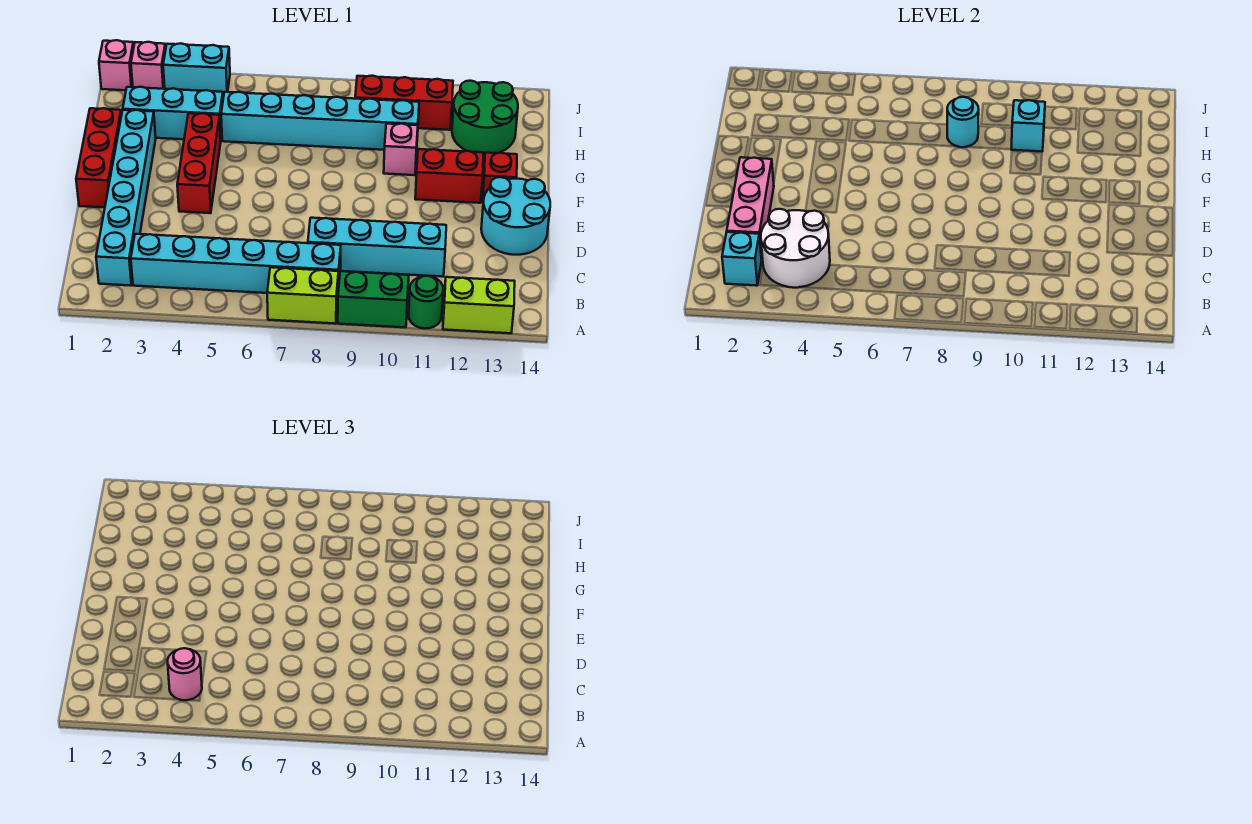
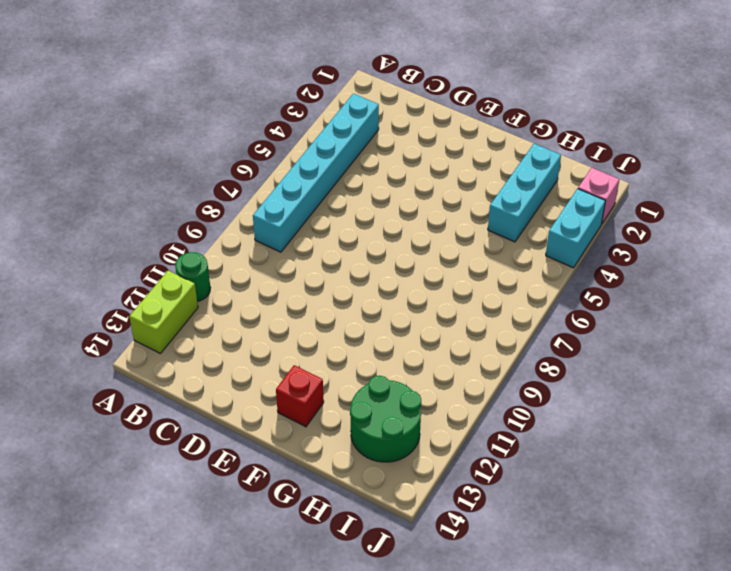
none -> lime brick A7:A8 level 1
none -> green brick A9:A10 level 1
none -> cyan brick B2:G2 level 1

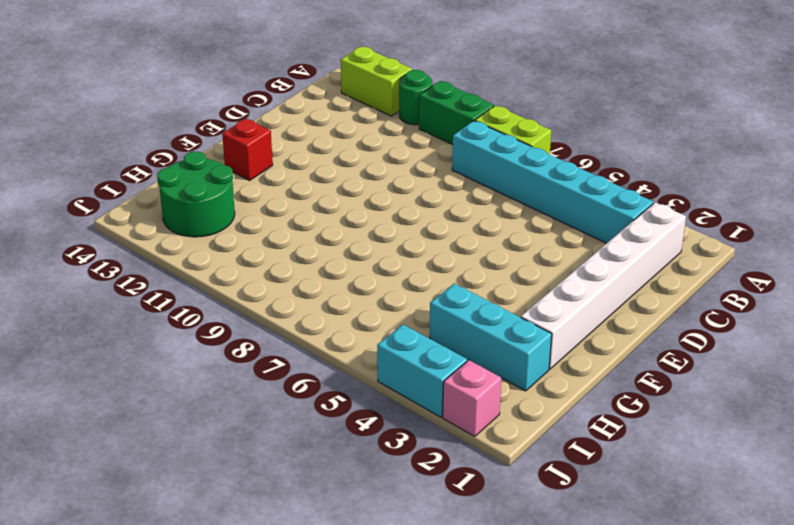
white brick B2:G2 level 1 -> cyan brick B2:G2 level 1
none -> cyan brick C8:C11 level 1
none -> cyan round brick D13:E14 level 1
none -> red brick E1:G1 level 1

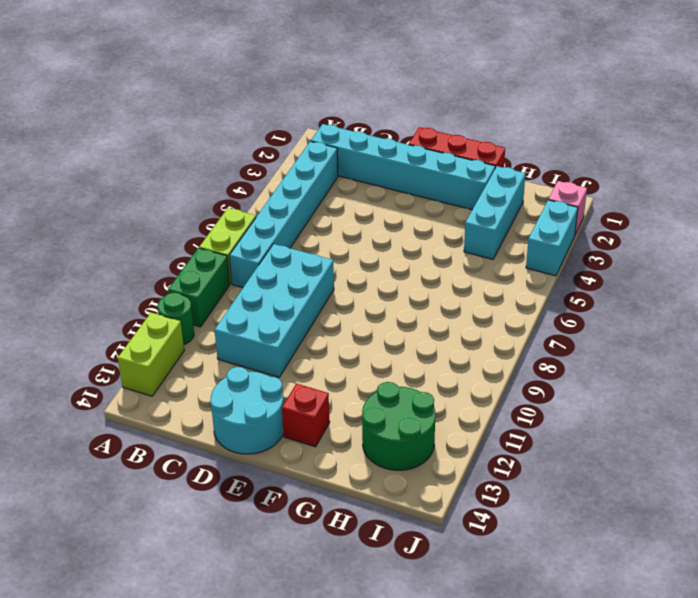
cyan brick C8:D11 level 1 -> cyan brick C8:C11 level 1
none -> red brick E4:G4 level 1
none -> red brick F11:F12 level 1
none -> pink brick G10 level 1

